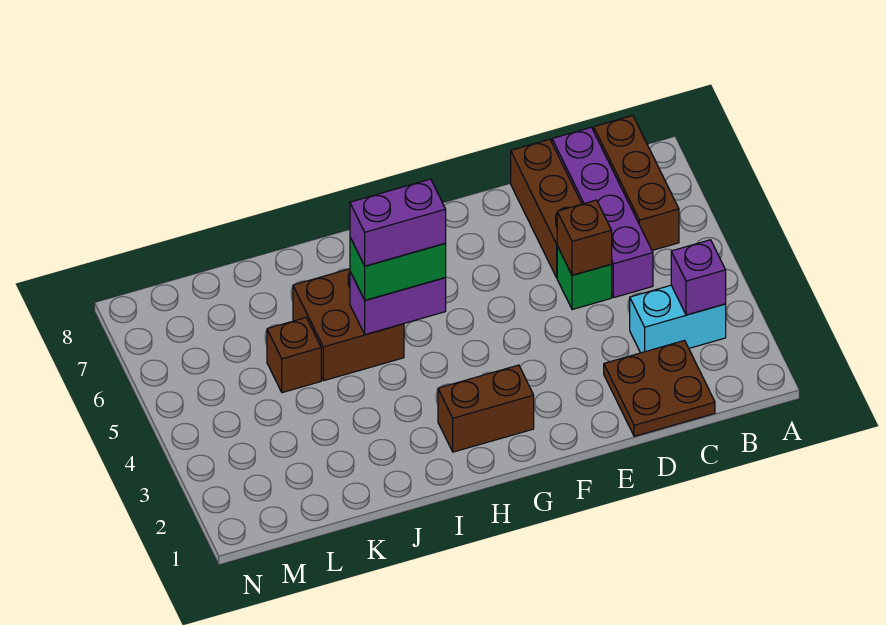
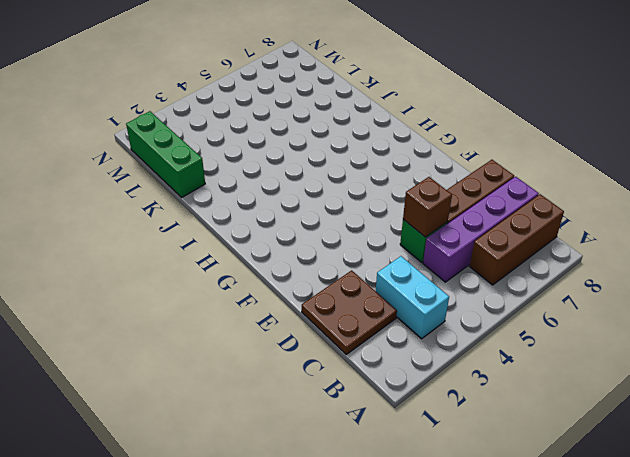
green brick K1:M1 level 1 -> none
none -> brown brick G2:H2 level 1
none -> brown brick I5:J6 level 1
none -> brown brick K5 level 1

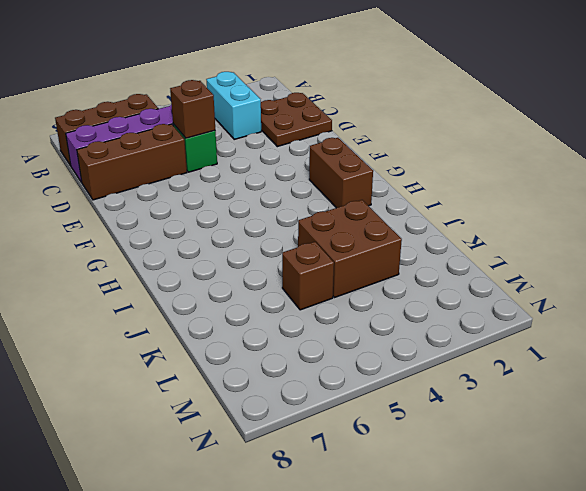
brown brick J3:K4 level 1 -> brown brick I5:J6 level 1
none -> purple brick B3 level 2
none -> purple brick H5:I5 level 2
none -> green brick H5:I5 level 3

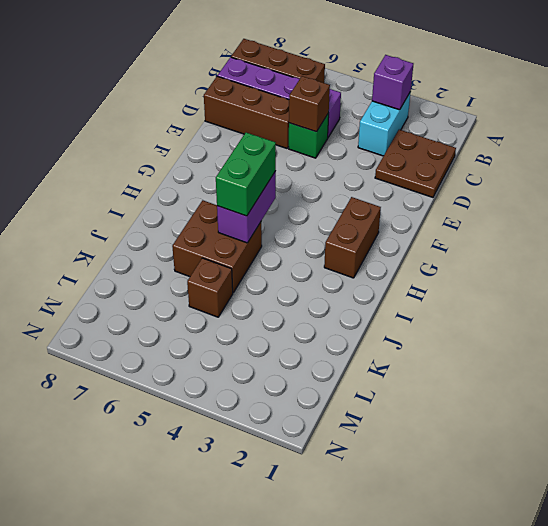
none -> purple brick H5:I5 level 4

